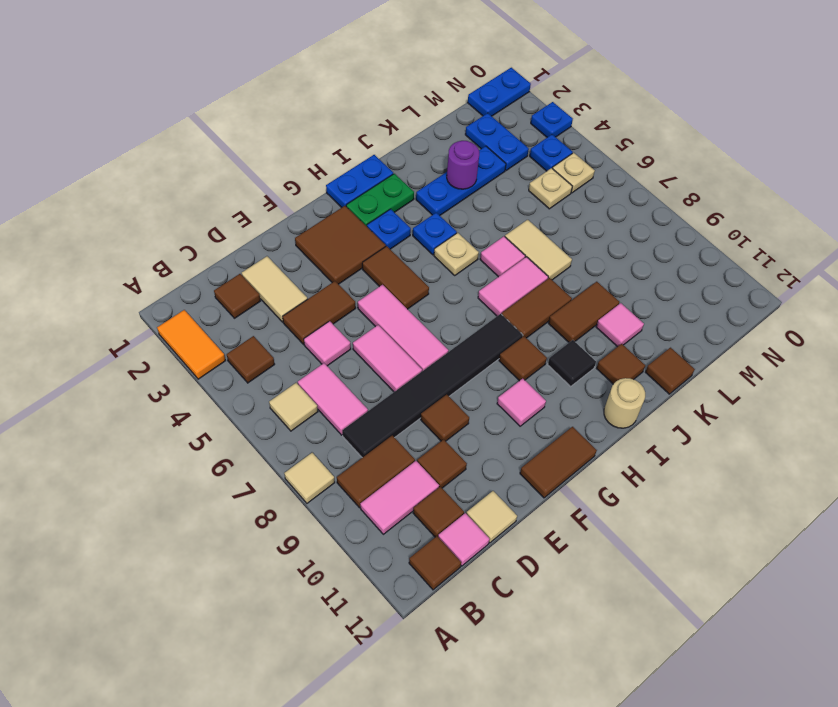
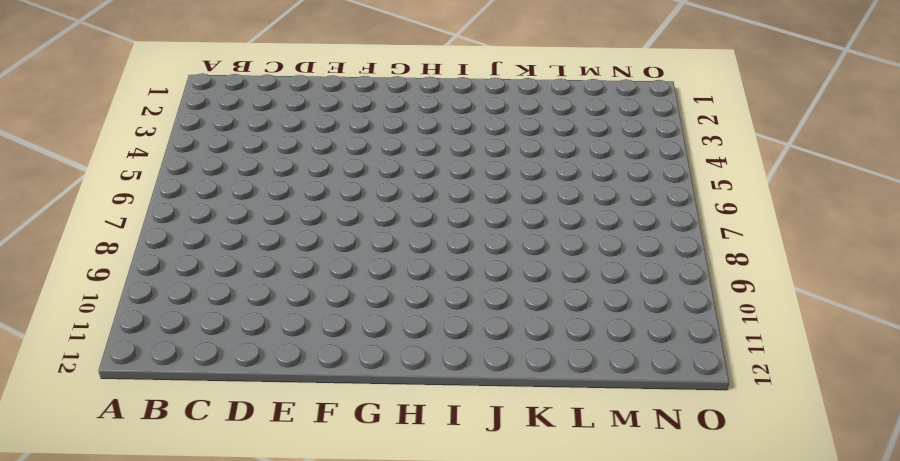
none -> orange tile A2:A3 level 1
none -> tan tile A8 level 1
none -> brown tile B4 level 1
none -> tan tile B6 level 1

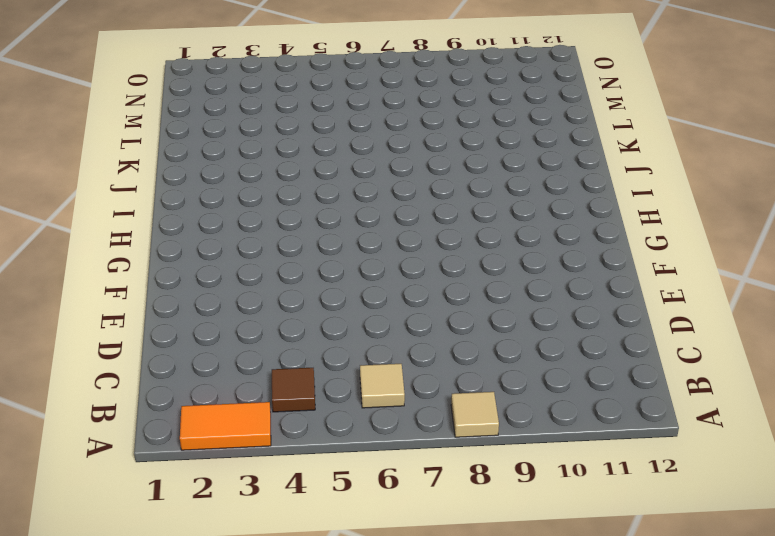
none -> brown tile B9:C9 level 1
none -> pink tile B10:C10 level 1
none -> brown tile B12 level 1
none -> brown tile C2 level 1

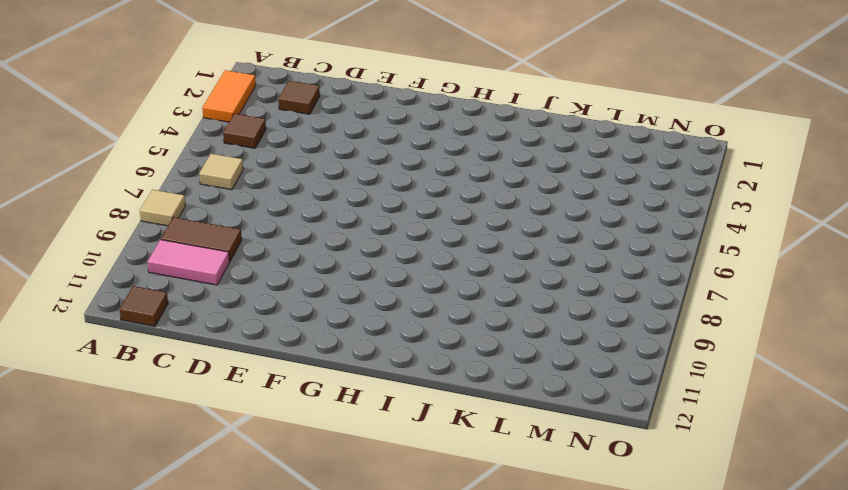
none -> pink tile C6:C7 level 1
none -> black tile C8:H8 level 1
none -> brown tile C11 level 1
none -> pink tile C12 level 1

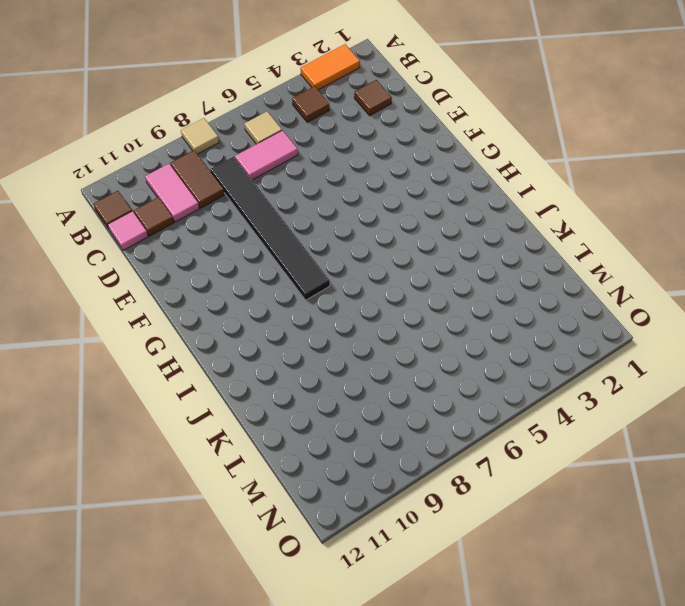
none -> tan tile D2:D3 level 1
none -> brown tile D4:E4 level 1
none -> pink tile D5 level 1
none -> brown tile D10 level 1

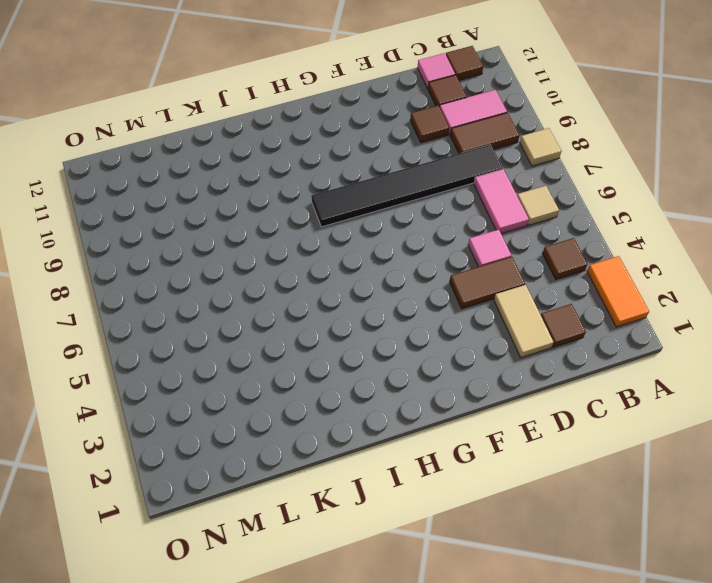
none -> tan tile D12 level 1
none -> pink tile E6:E7 level 1
none -> brown tile E9 level 1
none -> brown tile F2:G3 level 1

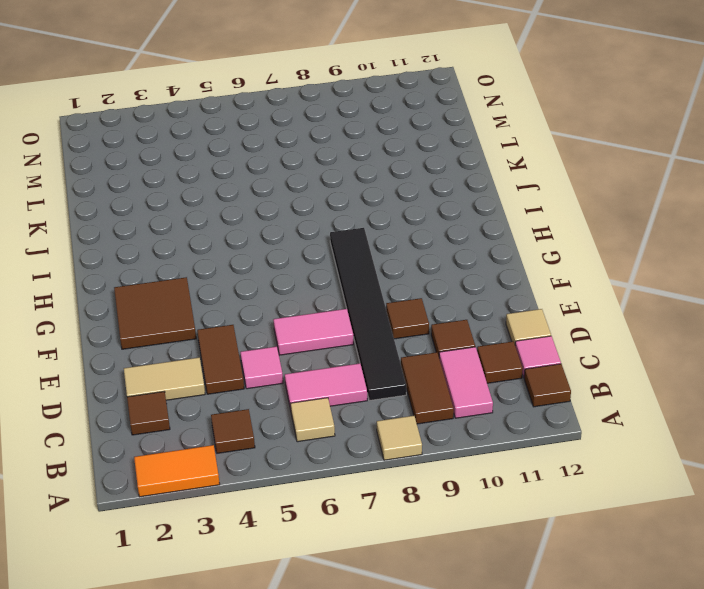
none -> pink tile F5:F7 level 1
none -> brown tile F12:G12 level 1
none -> brown tile G4:G5 level 1
none -> pink tile G10 level 1

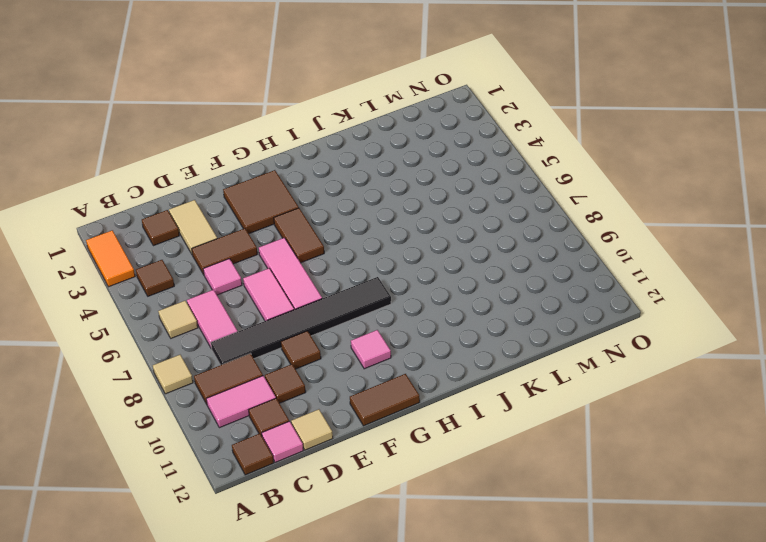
none -> blue plate H1:I1 level 1
none -> green plate H2:I2 level 1
none -> blue plate H3 level 1
none -> brown tile H9 level 1

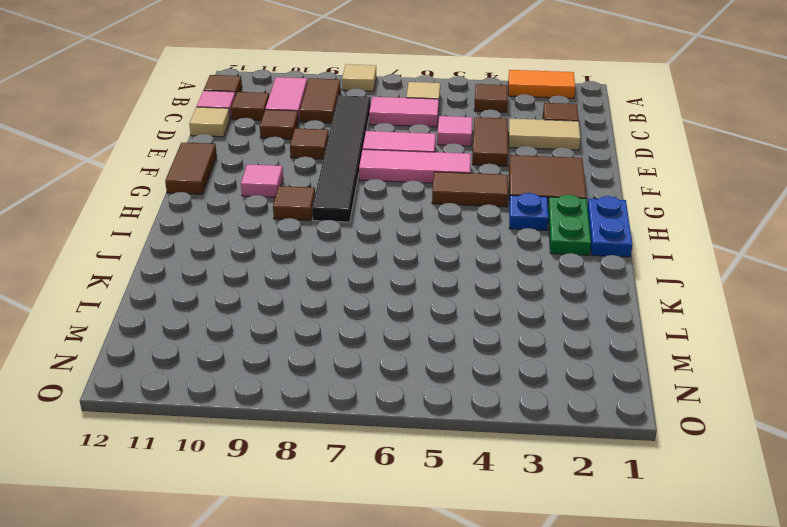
none -> blue plate I4 level 1
none -> tan plate I5 level 1
none -> pink tile I7:J7 level 1
none -> brown tile I8:J8 level 1

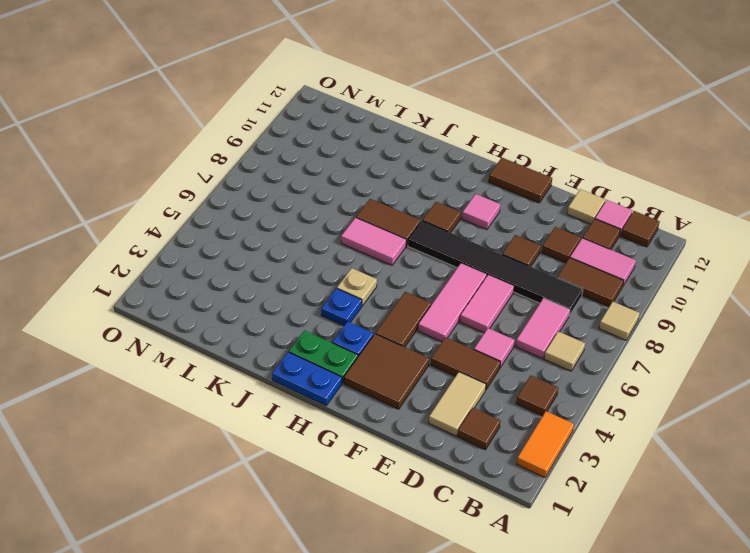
none -> black tile I10 level 1
none -> tan round brick I12 level 1
none -> blue plate J3:L3 level 1
none -> pink tile J6 level 1

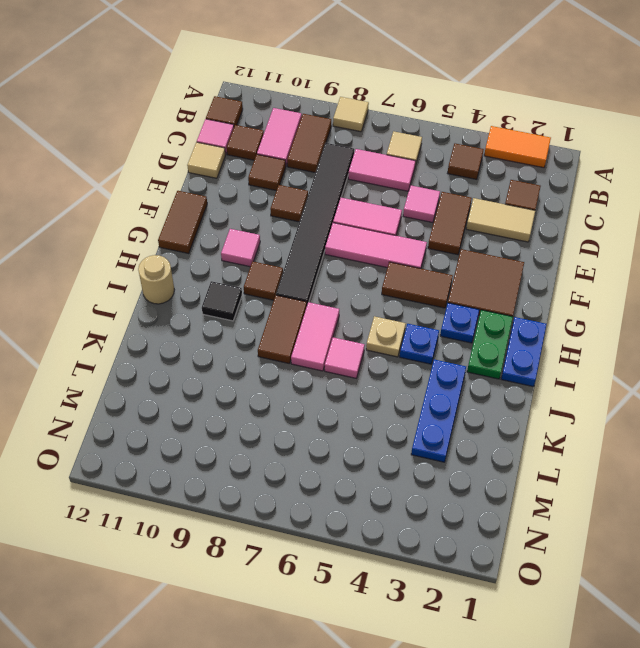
none -> brown tile J9:K9 level 1
none -> brown tile J11 level 1
none -> tan tile K6:K7 level 1
none -> pink tile K10 level 1

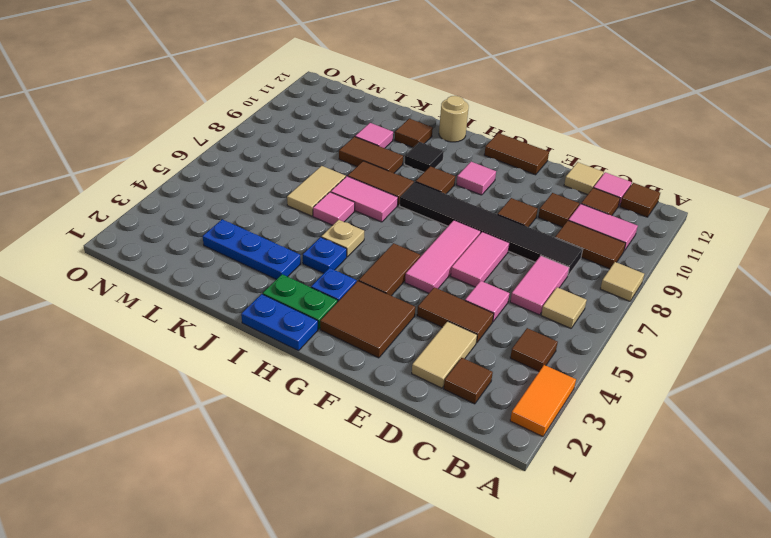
none -> brown tile K12 level 1
none -> blue plate M2:M3 level 1
none -> tan plate M5 level 1
none -> blue plate N1:O1 level 1

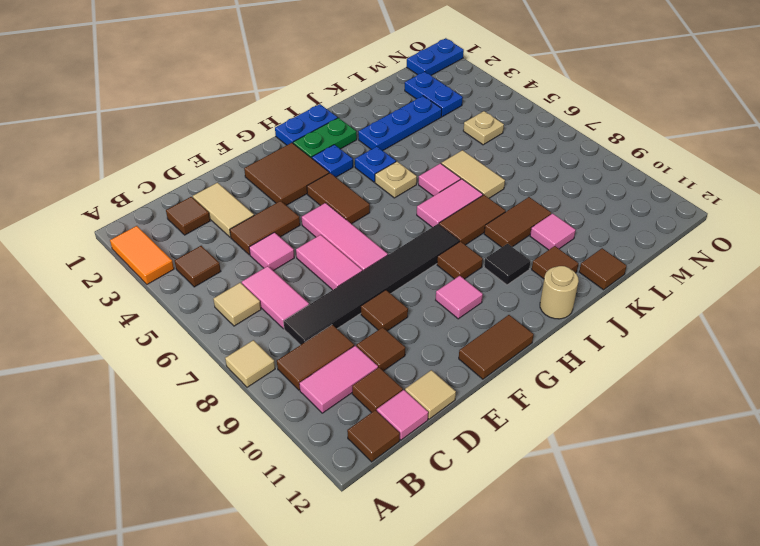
none -> blue plate N4 level 1
none -> tan plate N5 level 1
none -> blue plate O3 level 1
none -> purple round brick K3 level 2

